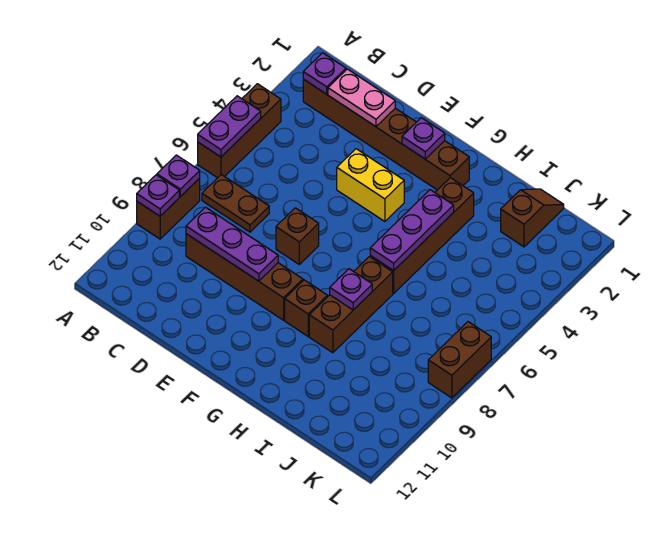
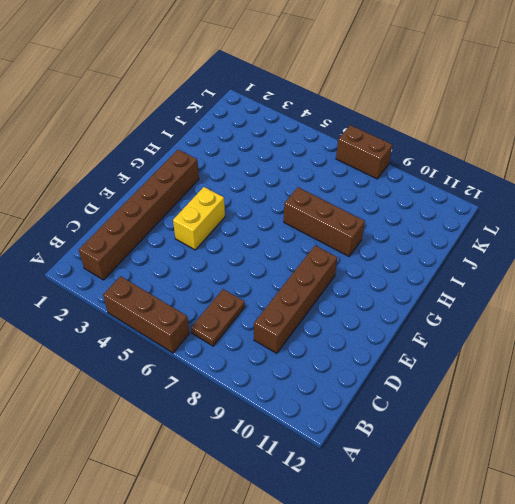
none -> brown brick A8:A9 level 1
none -> brown brick E7 level 1
none -> brown brick G9 level 1

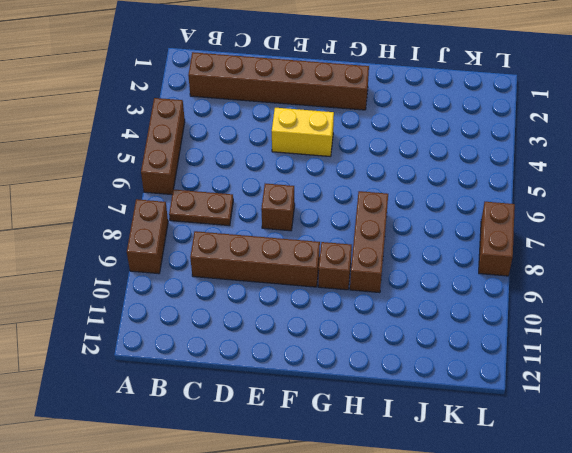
none -> brown brick H3:H6 level 1
none -> brown slope J1:J2 level 1 top 2
none -> purple plate A5:A6 level 2

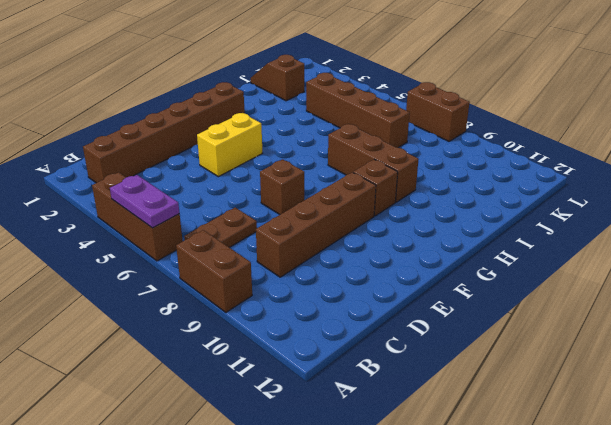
brown brick J4:J7 level 1 -> brown brick H3:H6 level 1
none -> purple plate A8 level 2
none -> purple plate A9 level 2
none -> purple plate B2 level 2

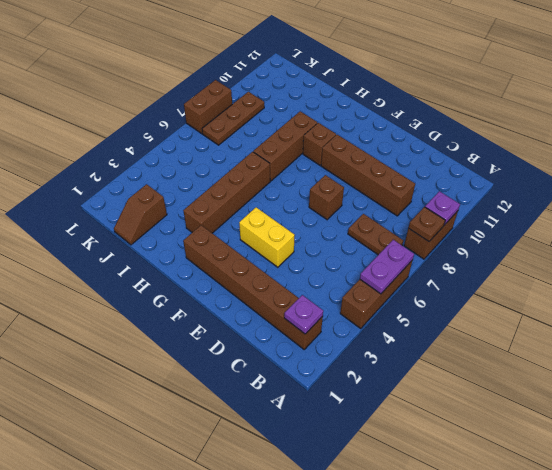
brown plate A8 level 2 -> purple plate A8 level 2
brown plate K7:K9 level 1 -> none
none -> pink plate C2:D2 level 2
none -> purple plate C9:E9 level 2
none -> purple plate F2 level 2

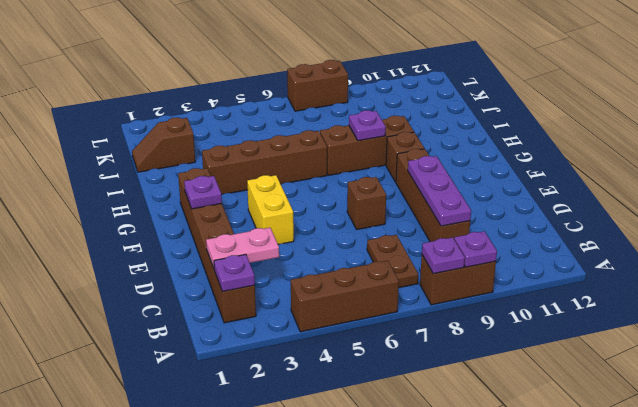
pink plate C2:C3 level 2 -> pink plate C2:D2 level 2
none -> purple plate A5:A6 level 2
none -> purple plate H4:H6 level 2

